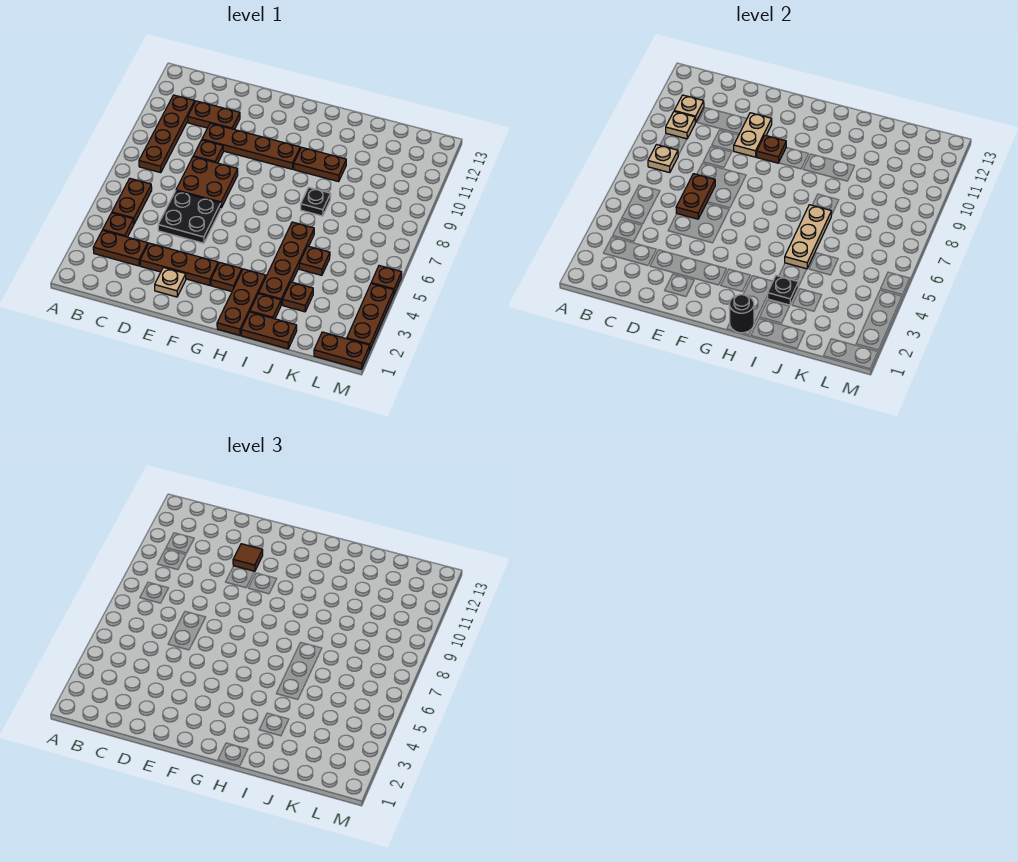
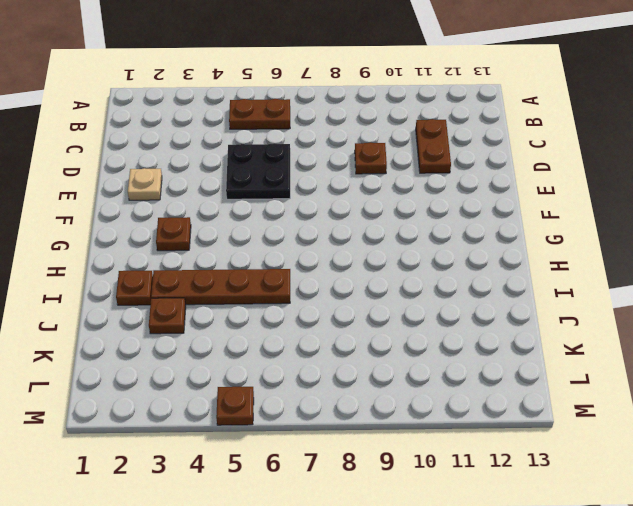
none -> brown plate B3:C3 level 1
none -> brown plate B4 level 1
none -> brown plate B8:B11 level 1
none -> brown plate D3:F3 level 1

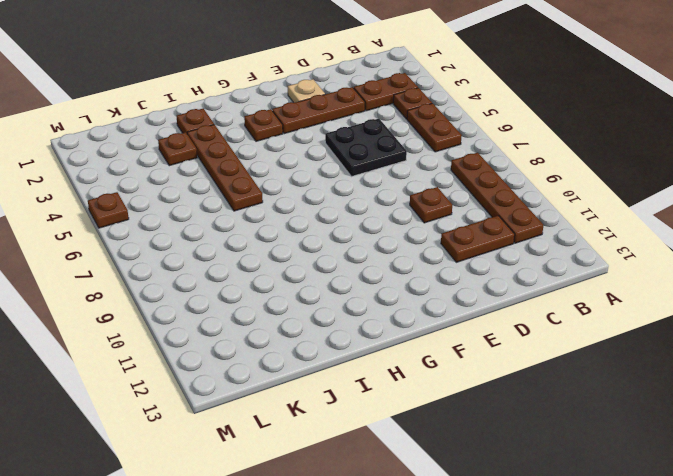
none -> brown plate D7:E8 level 1
none -> brown plate D10:G10 level 1
none -> brown plate H1:H3 level 1
none -> brown plate H10:I10 level 1

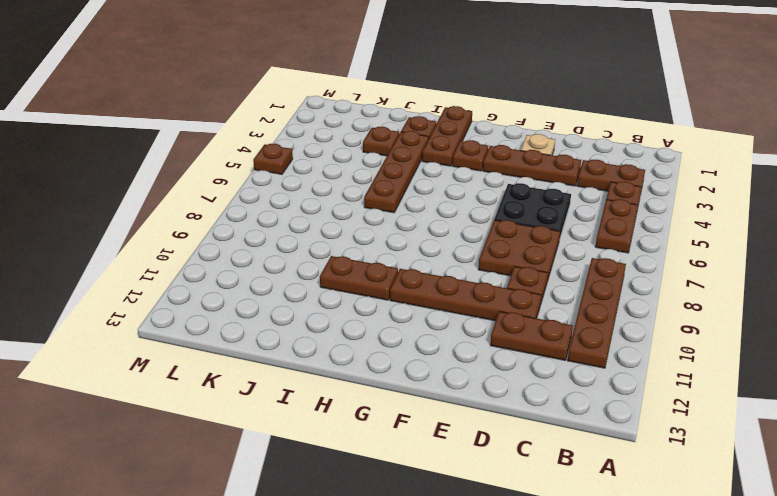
none -> brown plate I1:J1 level 1
none -> black plate I8 level 1
none -> brown plate J5 level 1
none -> brown plate L1:M1 level 1

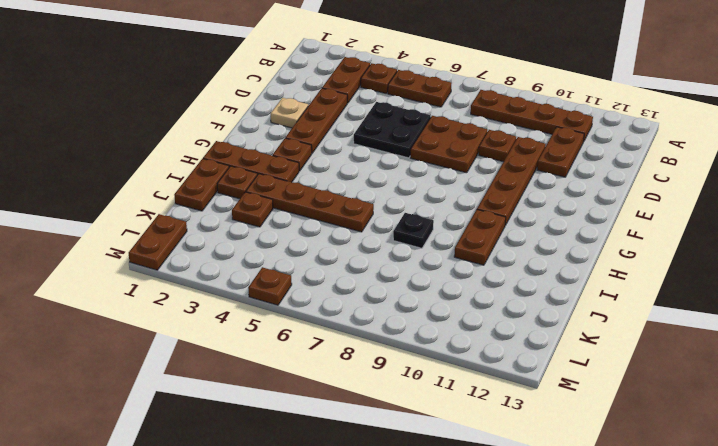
none -> brown plate J5 level 1
none -> brown plate M2:M4 level 1
none -> tan plate B8 level 2
none -> tan plate B10 level 2

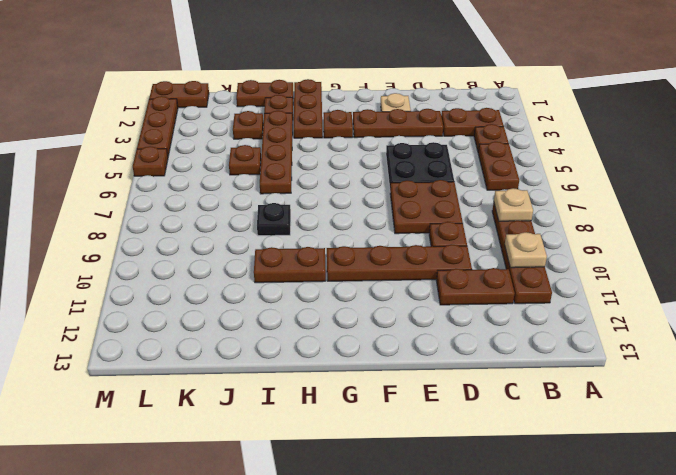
none -> tan plate B11 level 2
none -> brown plate D6:D7 level 2
none -> tan plate E10:E11 level 2
none -> brown plate F10 level 2

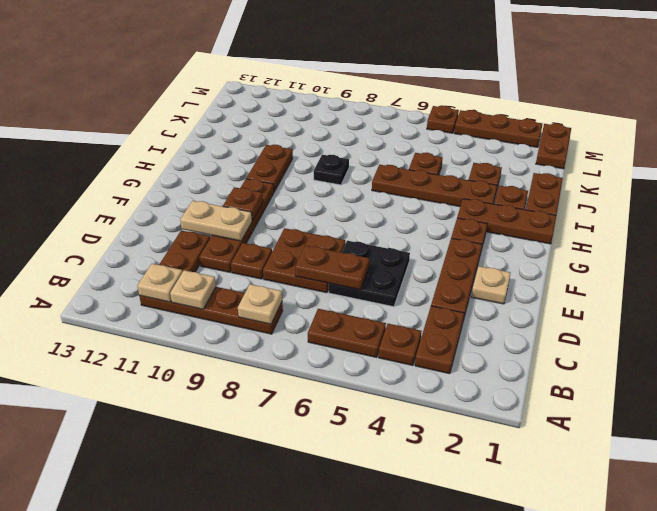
none -> black round brick H1 level 2
none -> black plate I3 level 2
none -> tan plate I5:I7 level 2
none -> brown tile E11 level 3

